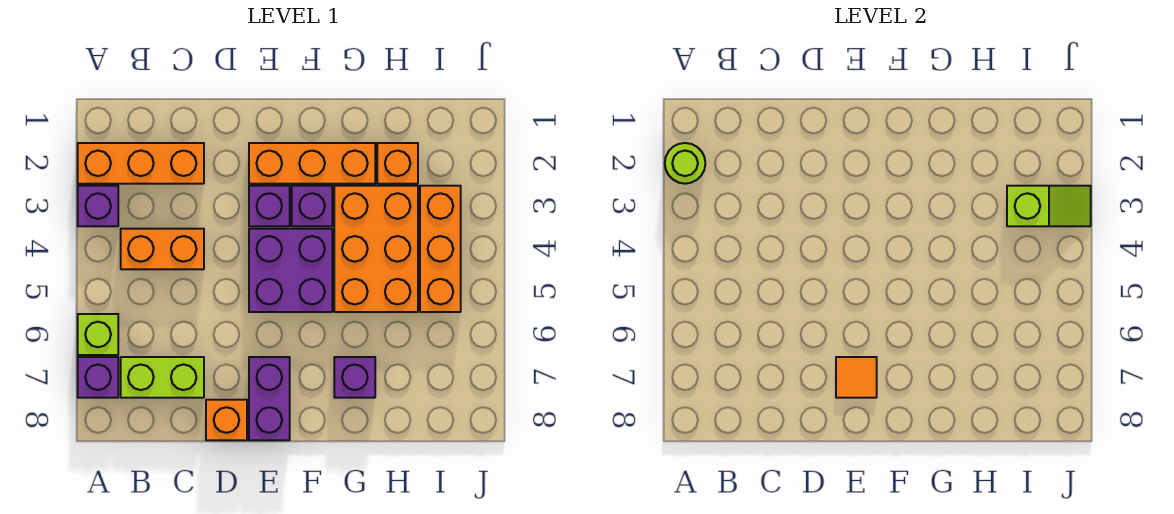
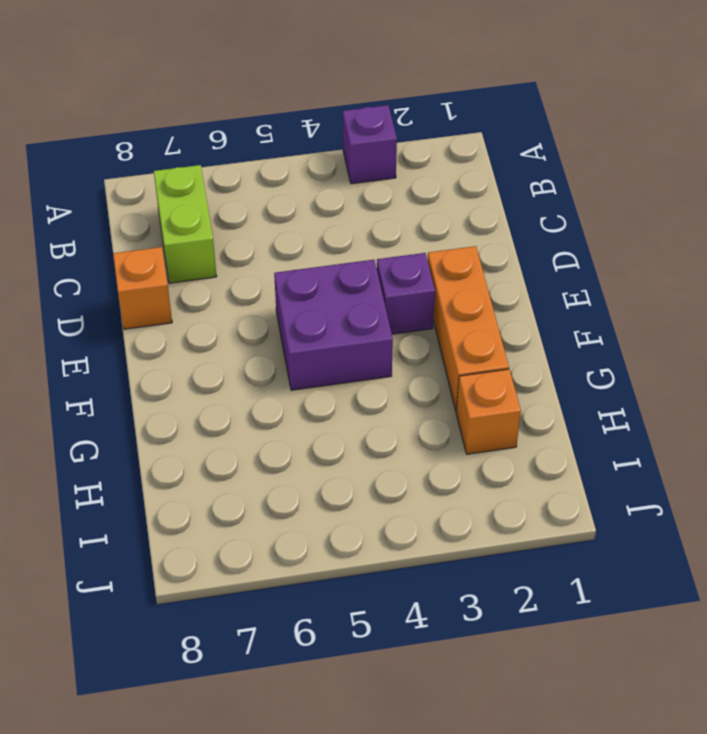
none -> orange brick A2:C2 level 1
none -> lime brick A6 level 1
none -> purple brick A7 level 1

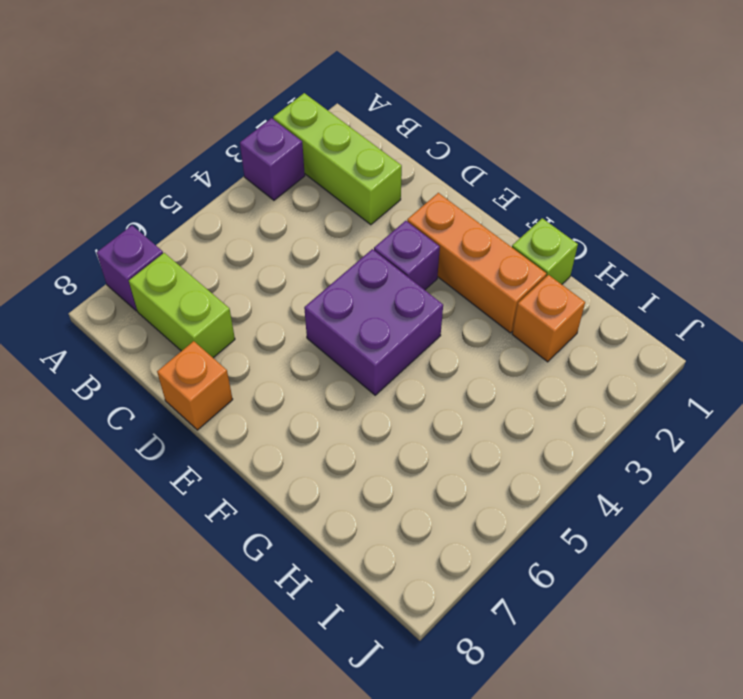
lime brick A2:C2 level 1 -> orange brick A2:C2 level 1
lime brick G1 level 1 -> lime brick A6 level 1
none -> orange brick B4:C4 level 1
none -> purple brick E7:E8 level 1
none -> purple brick F3 level 1

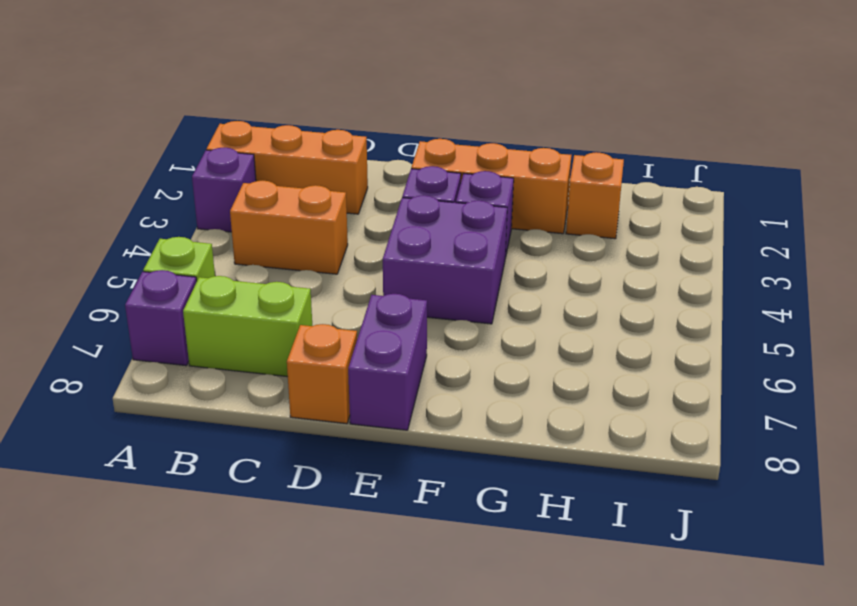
none -> orange brick G3:H5 level 1
none -> purple brick G7 level 1
none -> orange brick I3:I5 level 1

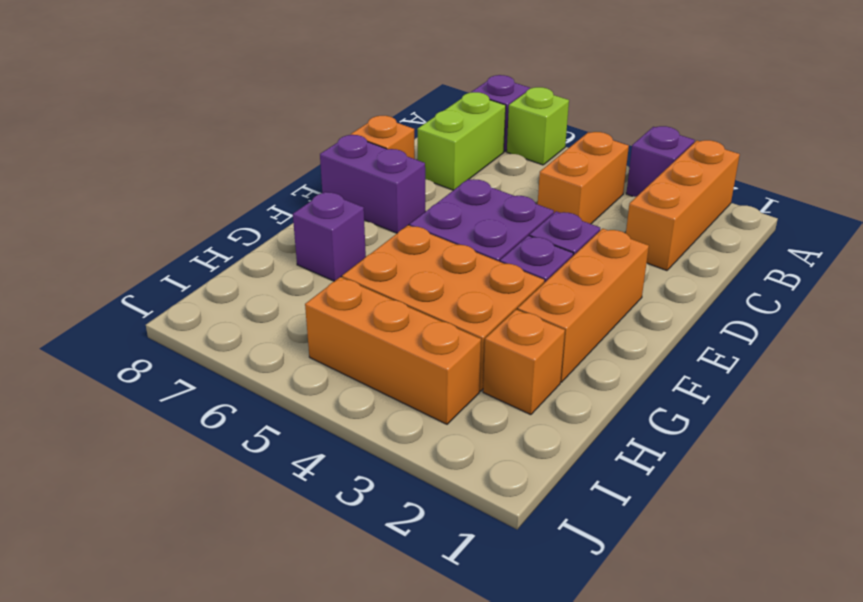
none -> lime round brick A2 level 2
none -> orange tile E7 level 2
none -> lime slope I3:J3 level 2 top I

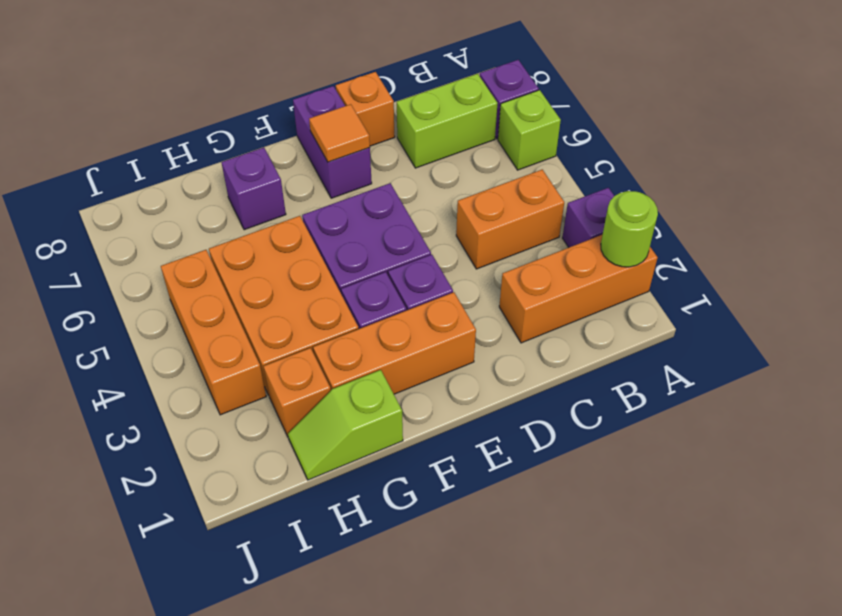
lime slope G1:H1 level 1 top G -> lime slope I3:J3 level 2 top I

